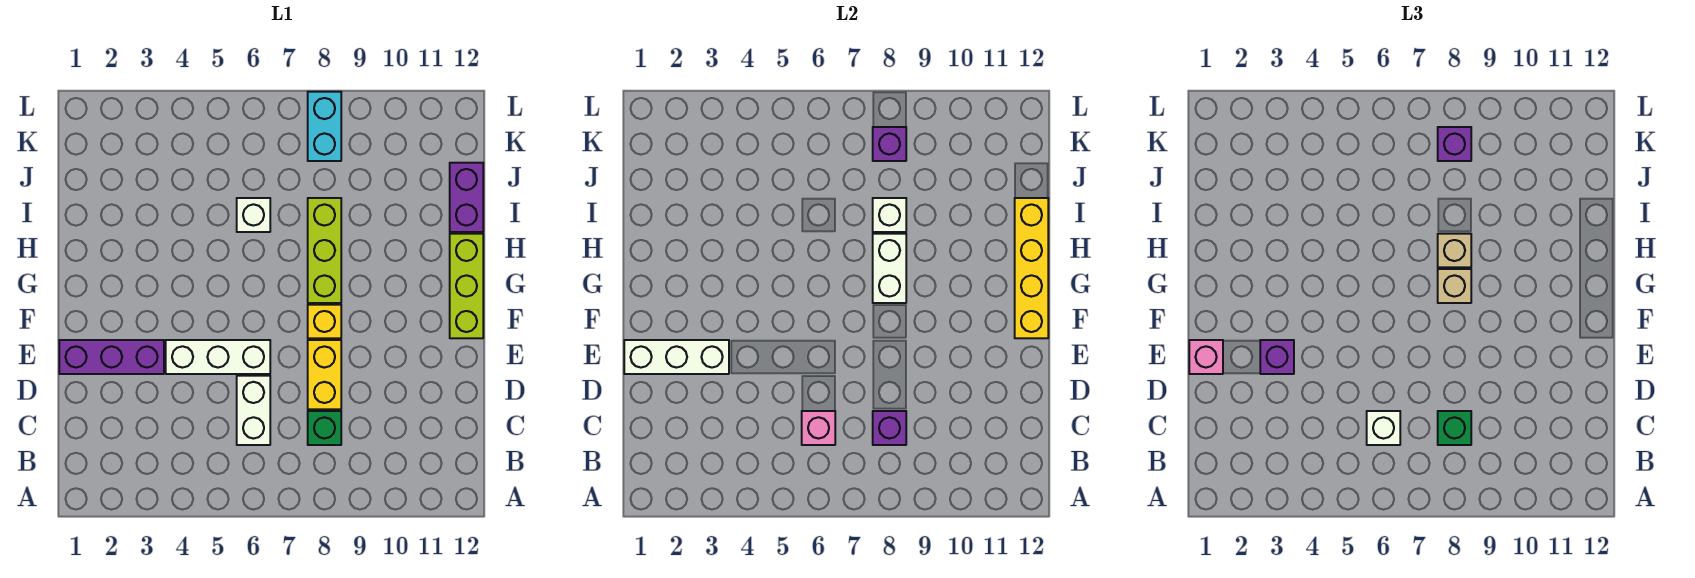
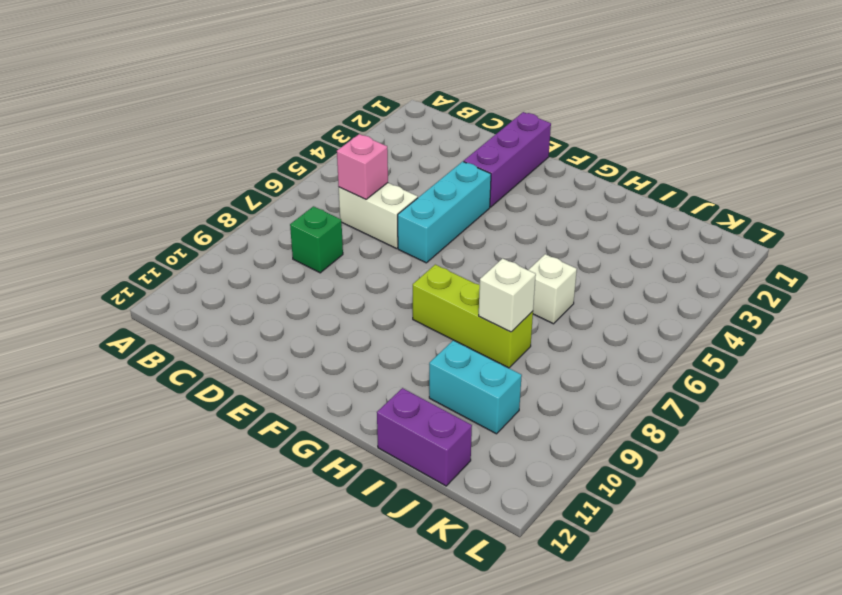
cyan brick E4:E6 level 1 -> white brick E4:E6 level 1
cyan brick I10:J10 level 1 -> cyan brick K8:L8 level 1
none -> yellow brick D8:E8 level 1
none -> yellow brick F8 level 1
none -> lime brick F12:H12 level 1

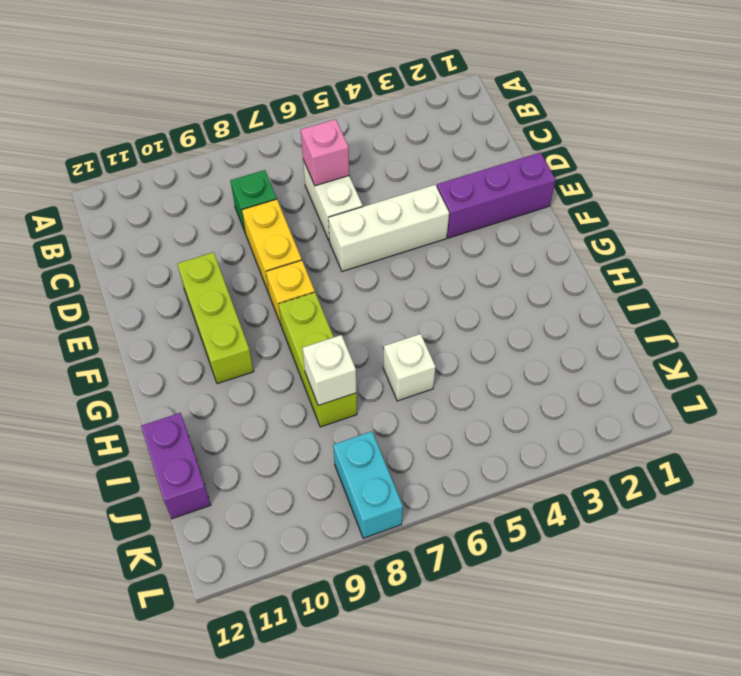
lime brick E10:G10 level 1 -> lime brick F12:H12 level 1
none -> purple brick C8 level 2
none -> white brick E1:E3 level 2
none -> yellow brick F12:I12 level 2

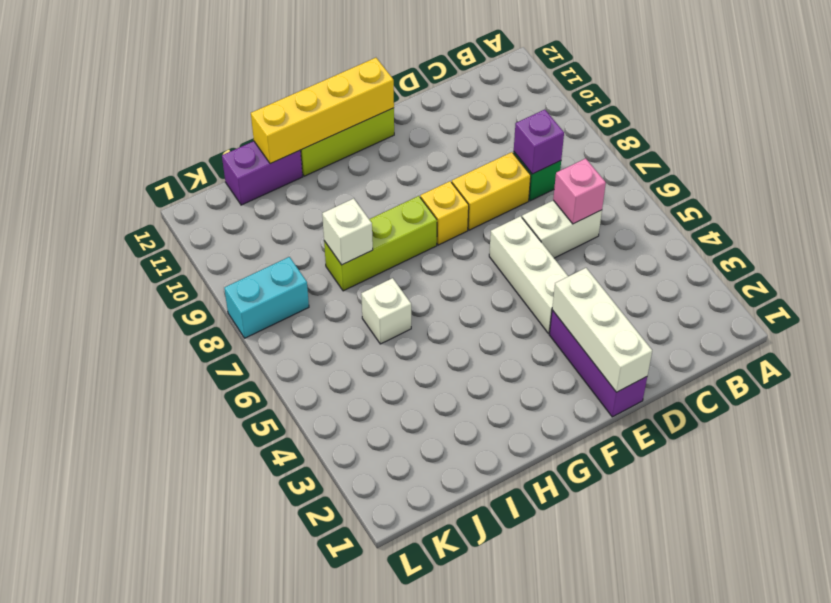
none -> white brick G8:H8 level 2
none -> purple brick K8 level 2
none -> white brick C6 level 3

